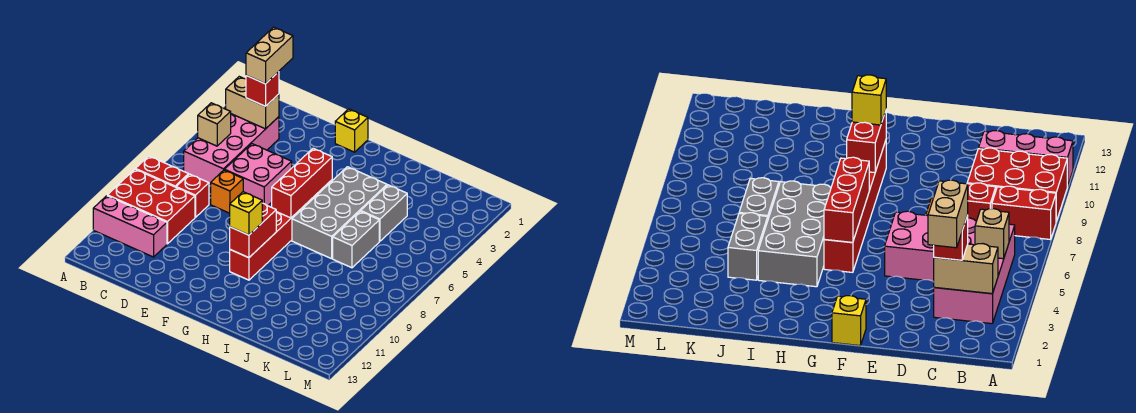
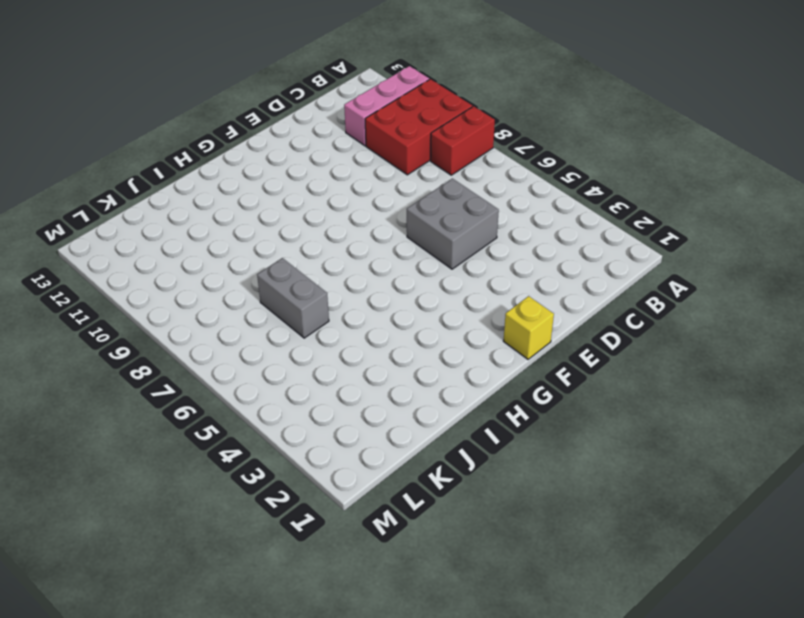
grey brick D5:E6 level 1 -> pink brick D5:E6 level 1
none -> pink brick B3:C6 level 1
none -> red brick C8 level 1
none -> orange brick D7 level 1

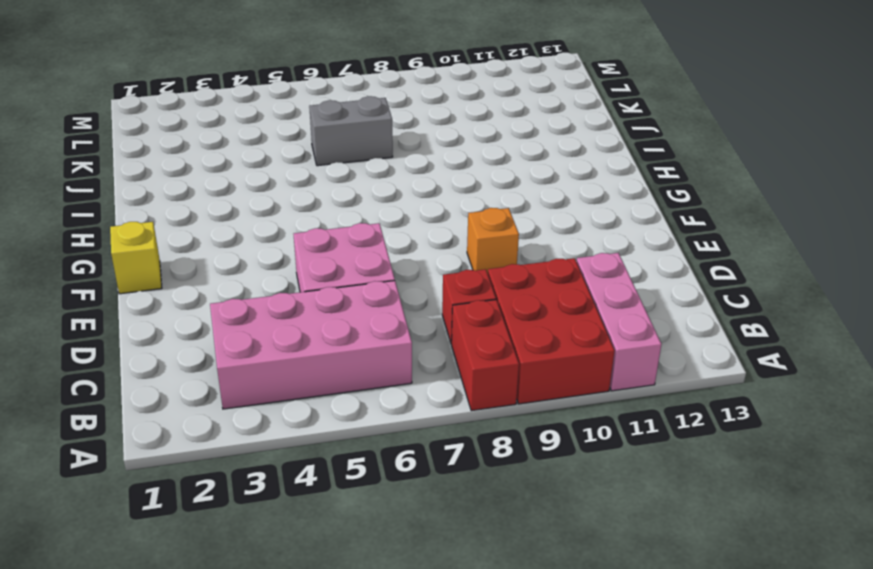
orange brick E9 level 1 -> orange brick D7 level 1
none -> red brick G5:G10 level 1
none -> grey brick H4:I7 level 1
none -> grey brick J4:J5 level 1

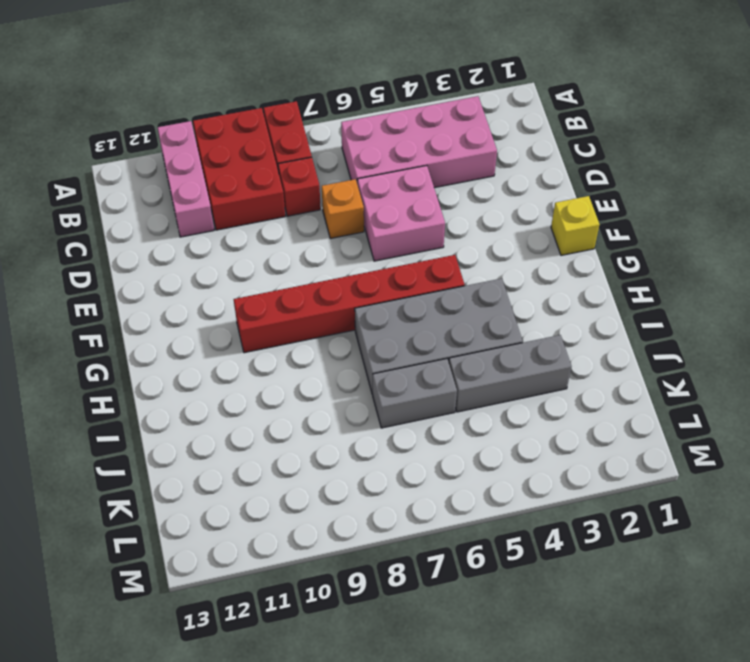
grey brick J3:J5 level 1 -> grey brick J4:J5 level 1
none -> tan brick B3:C3 level 2
none -> tan brick B5 level 2
none -> red brick G5:G7 level 2

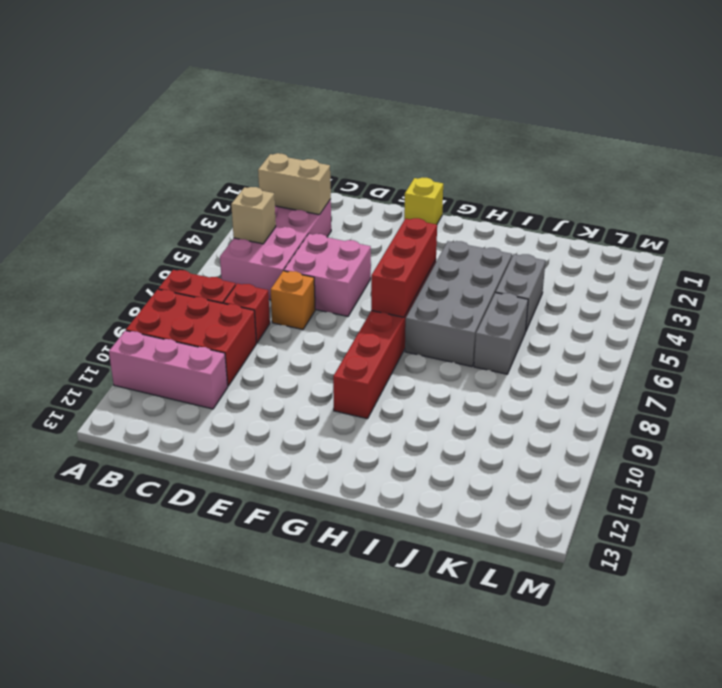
none -> red brick G9:G10 level 2
none -> red brick C3 level 3
none -> yellow brick G10 level 3

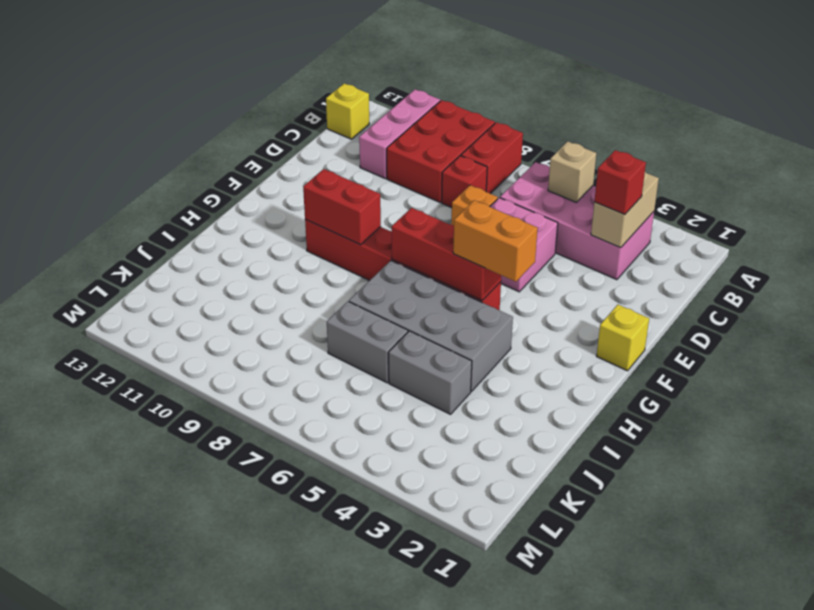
yellow brick B13 level 1 -> yellow brick G10 level 3
orange brick G4:G5 level 3 -> none
none -> tan brick C2:C3 level 4

